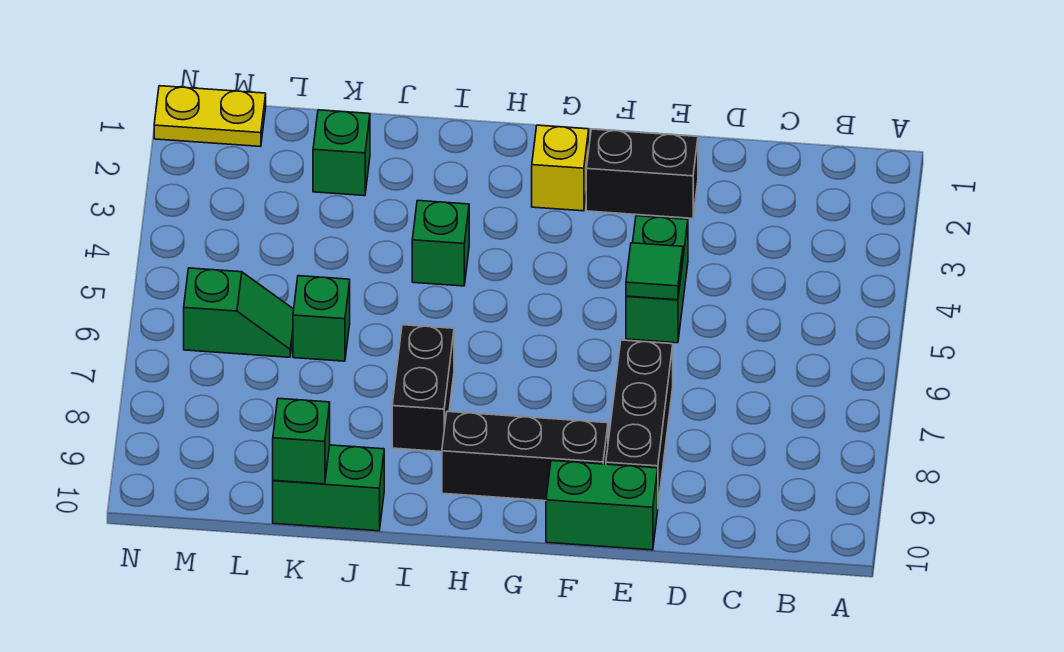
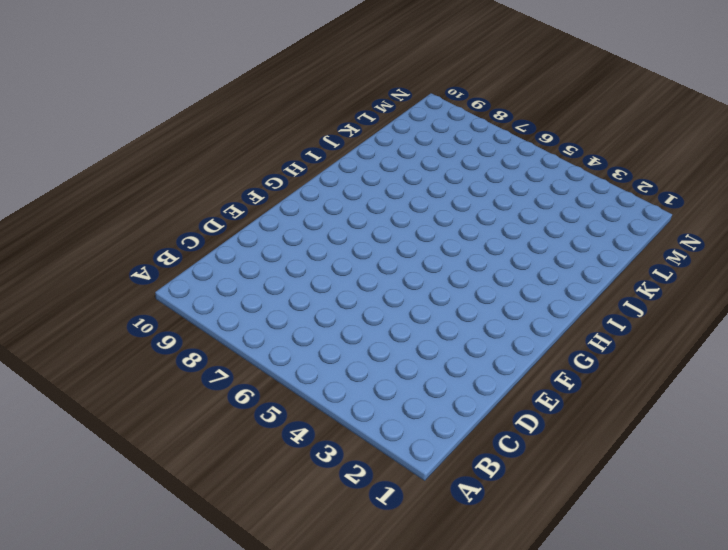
none -> black brick E2:F2 level 1
none -> green brick E4:E5 level 1
none -> black brick E7:E9 level 1

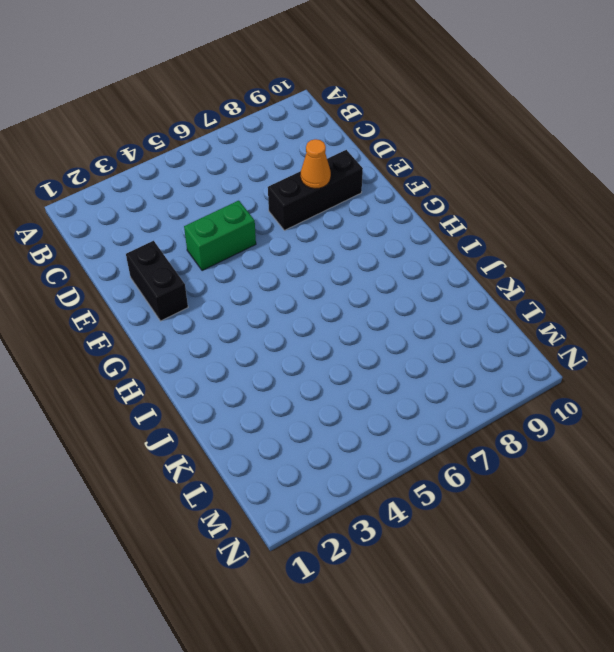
orange cone E8 level 2 -> none
none -> green brick E10:F10 level 1
none -> black brick F9:H9 level 1
none -> yellow brick G2 level 1

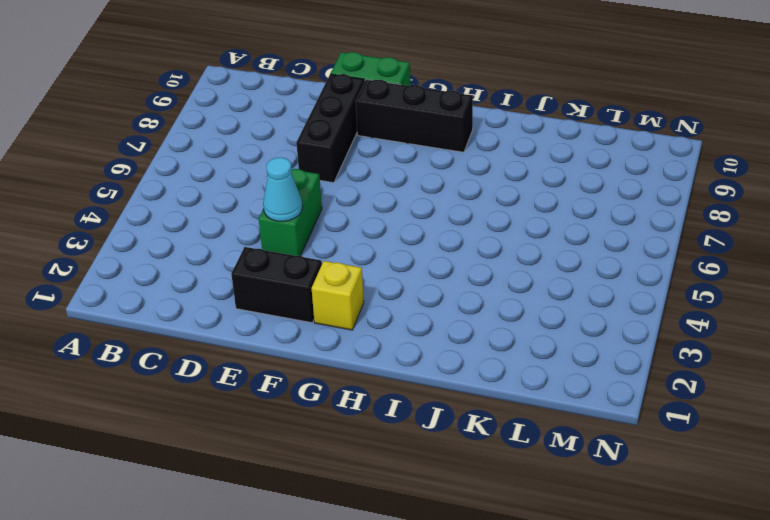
cyan cone E4 level 2 -> none
none -> green brick I4 level 1
none -> black brick I7:I8 level 1
none -> green brick J10:K10 level 1

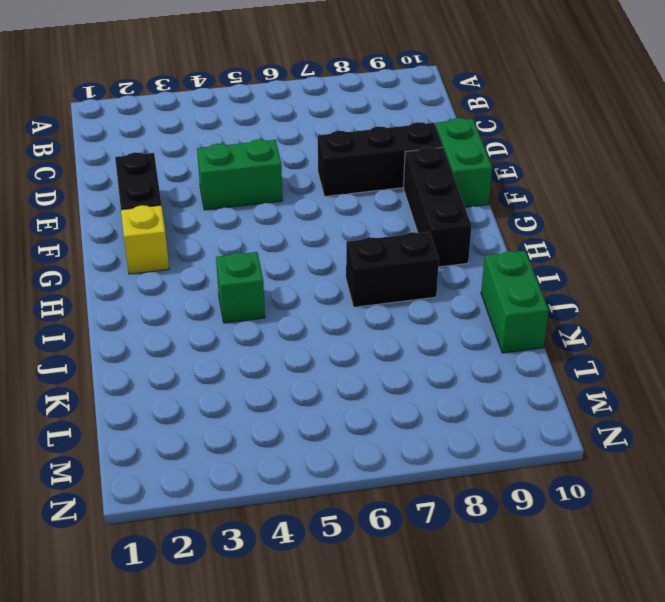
none -> green brick K2 level 1
none -> green brick K6 level 1
none -> green slope L6:M6 level 1 top M

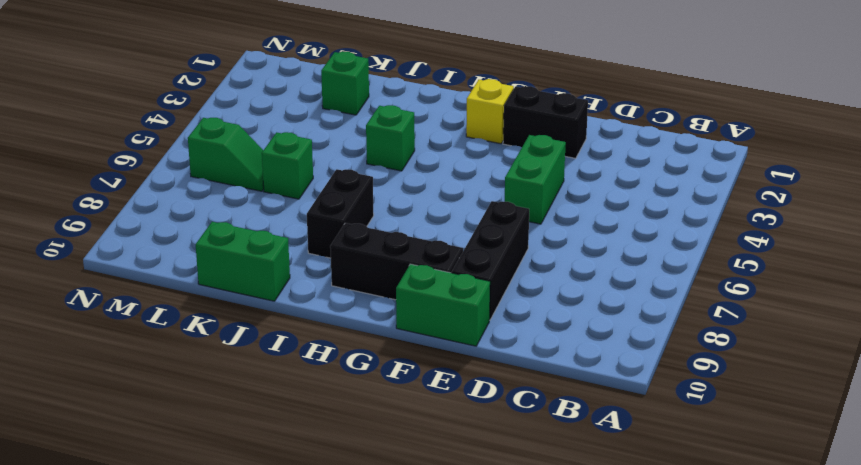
none -> yellow plate M1:N1 level 1
none -> green tile E5 level 2
none -> green brick K10 level 2

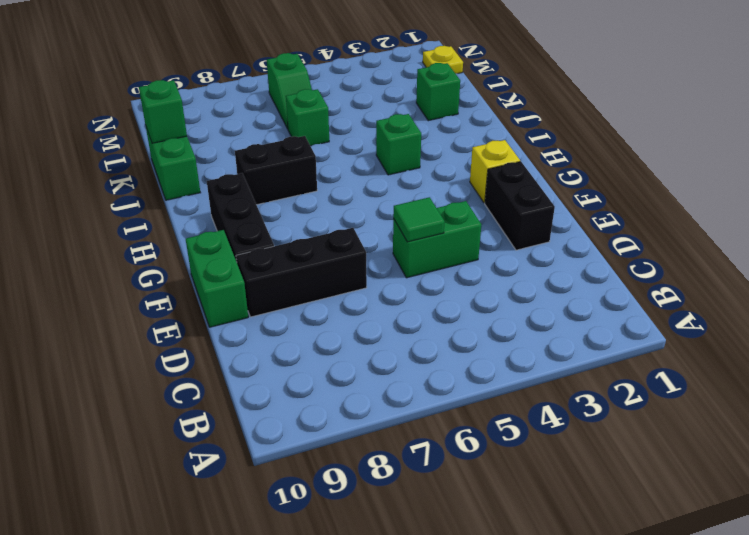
yellow plate M1 level 1 -> yellow plate M1:N1 level 1

